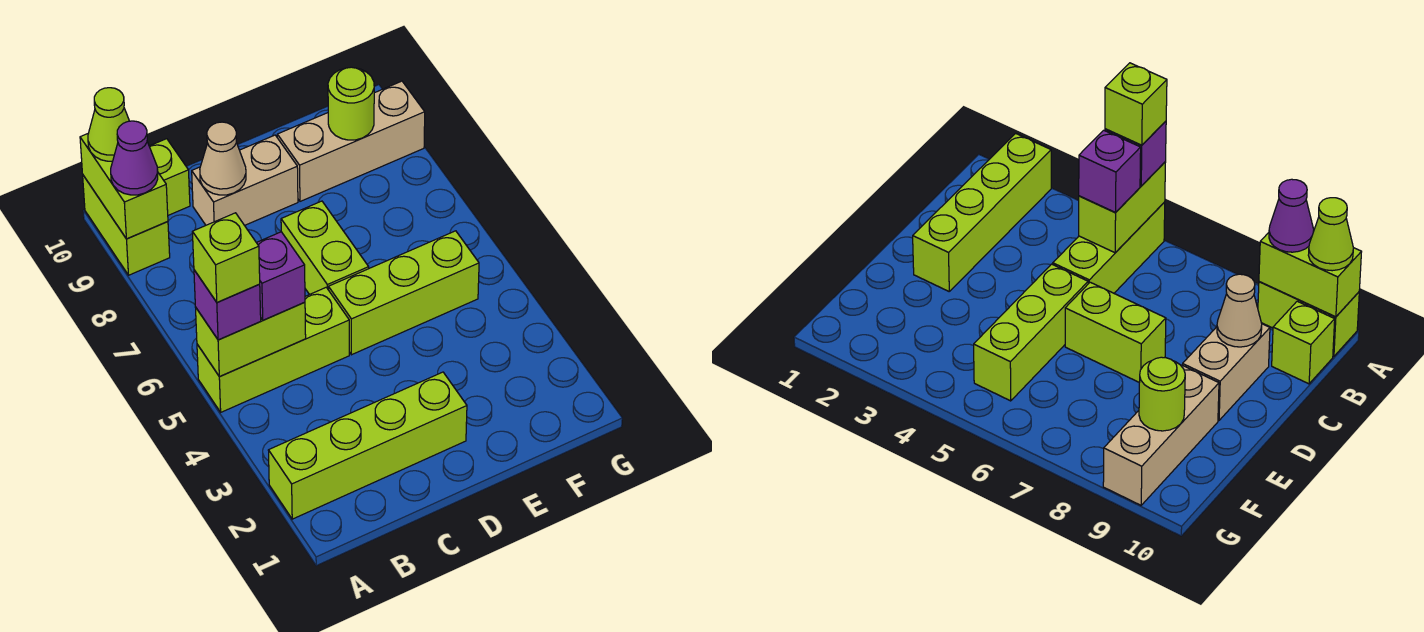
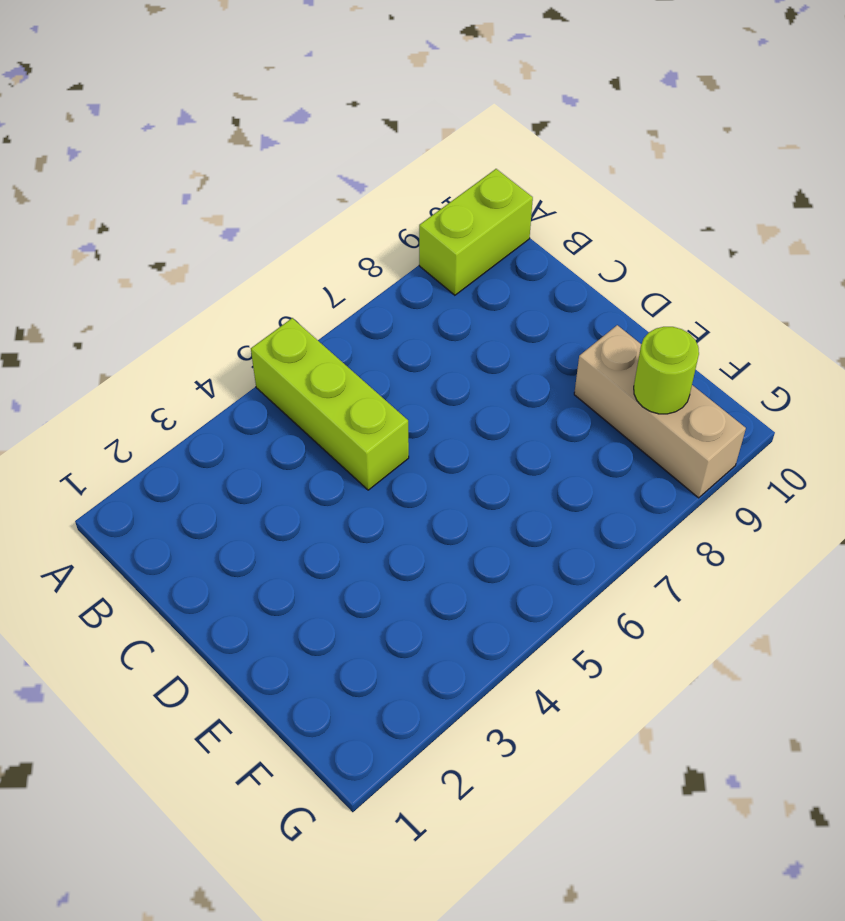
none -> lime brick A2:D2 level 1
none -> lime brick B10 level 1
none -> tan brick C9:D9 level 1

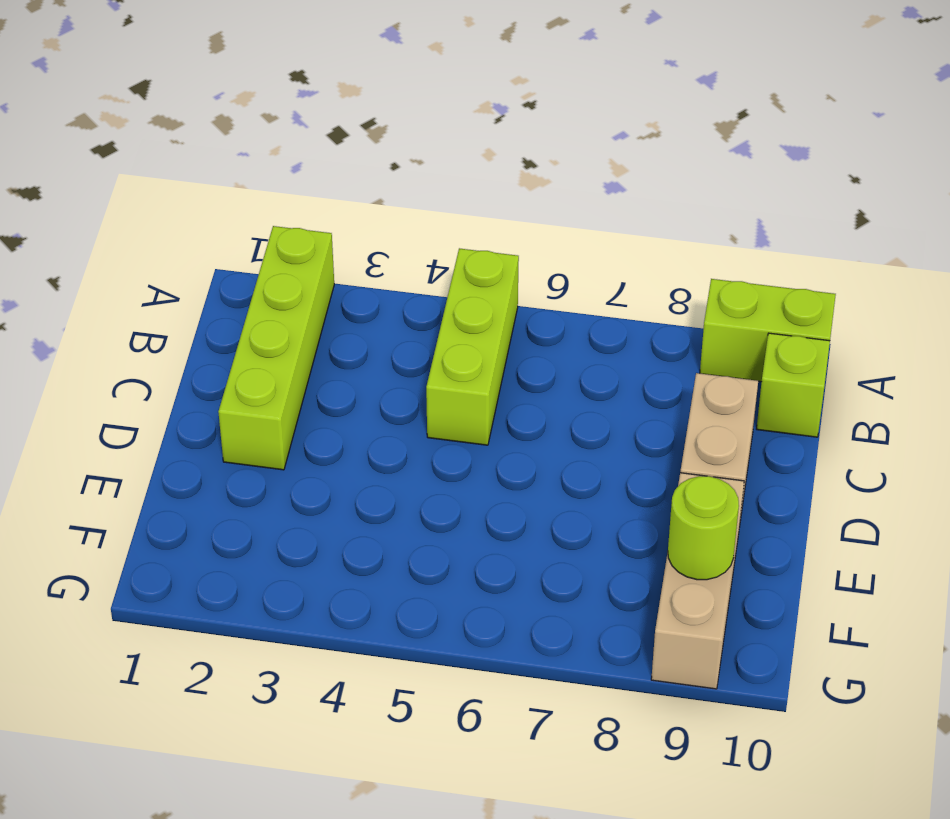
none -> lime brick D5:F5 level 1
none -> lime brick D6:D7 level 1
none -> lime brick A5:B5 level 2

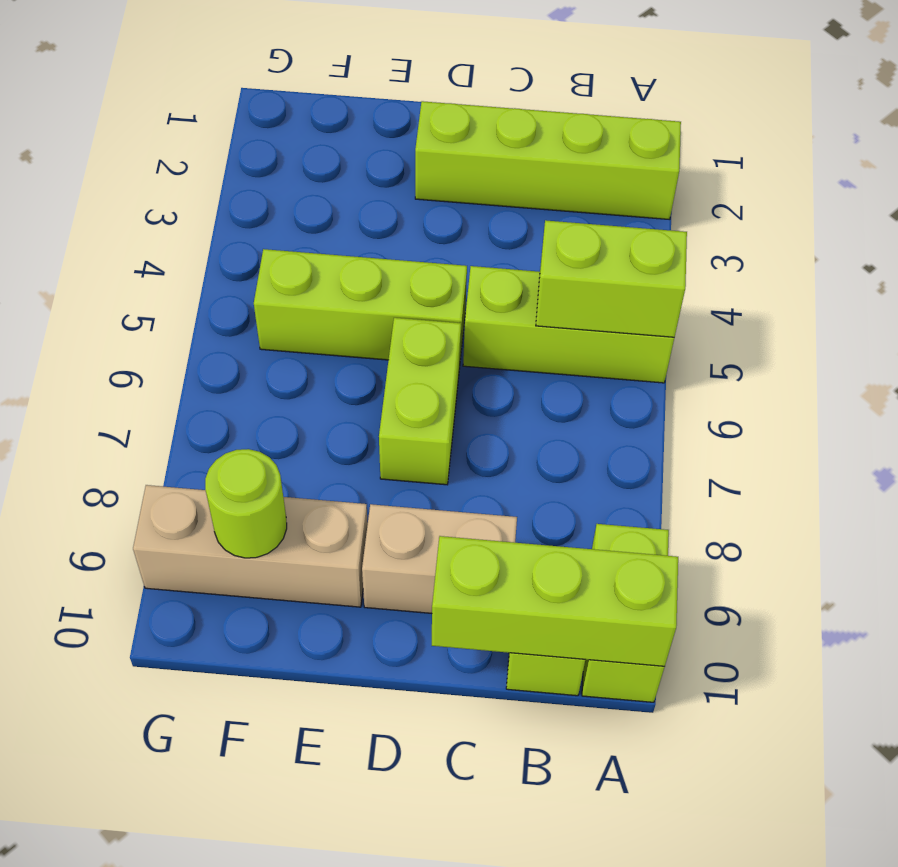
lime brick A10:C10 level 2 -> lime brick A9:A10 level 2
none -> tan cone C9 level 2
none -> purple brick A5 level 3
none -> purple cone A9 level 3

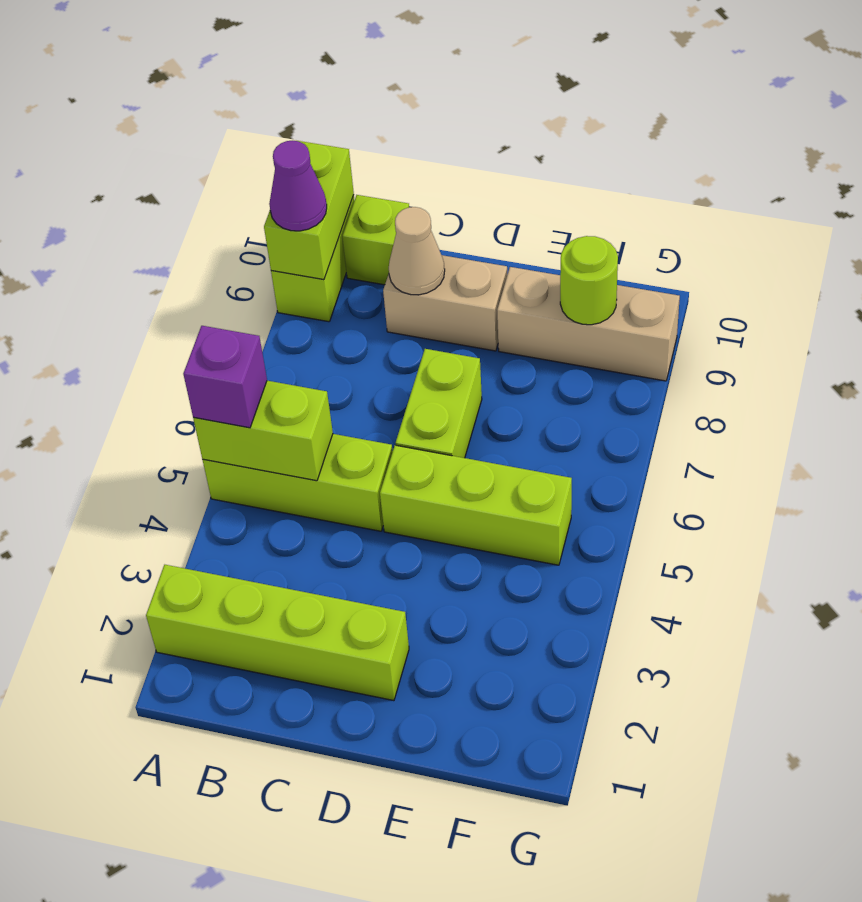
none -> lime cone A10 level 3
none -> purple brick B5 level 3
none -> lime brick A5 level 4

